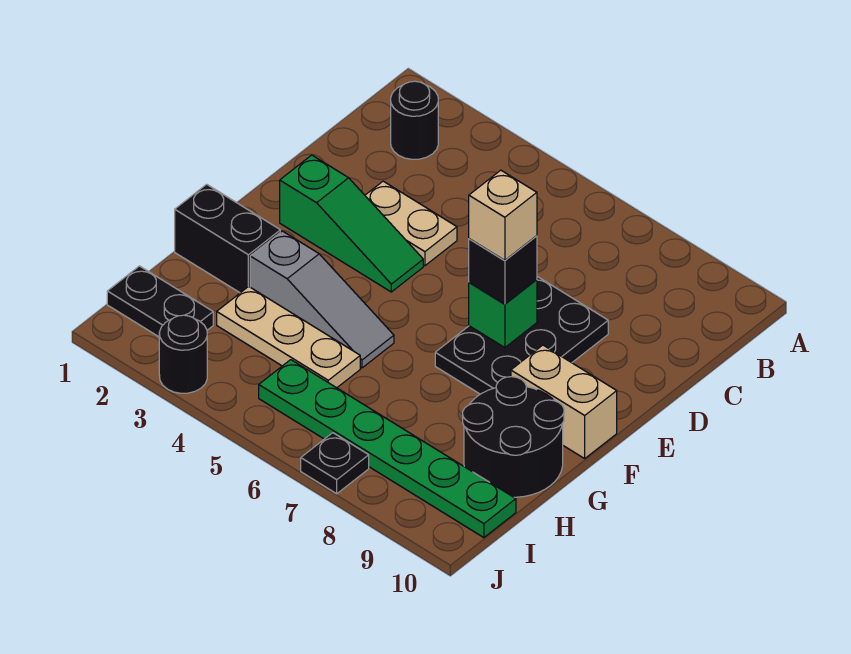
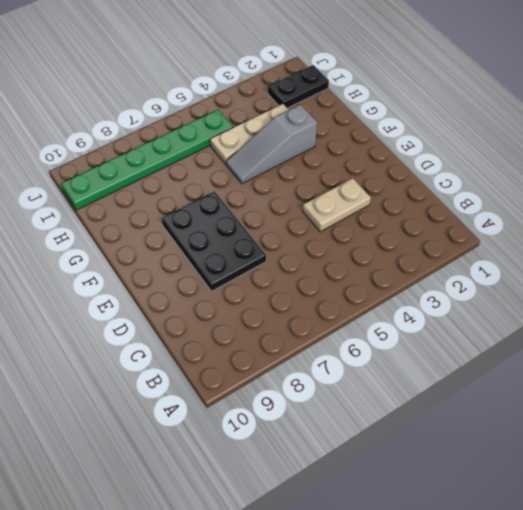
none -> black round brick B2 level 1
none -> green slope E2:E4 level 1 top 2
none -> tan brick F9:F10 level 1

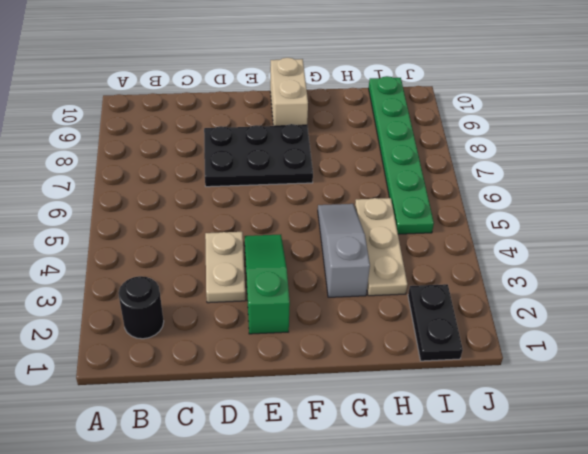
none -> black brick G1:G2 level 1
none -> black round brick G9:H10 level 1
none -> black round brick J3 level 1

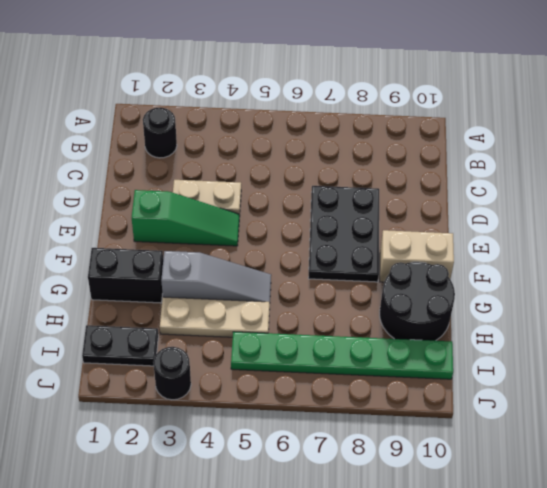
none -> black plate J7 level 1
none -> green brick E7 level 2
none -> black brick E7 level 3

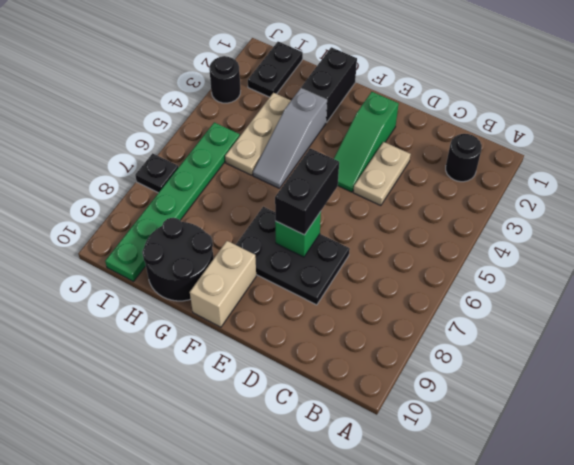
black brick E6:E7 level 3 -> black brick E7 level 3
none -> tan brick E7 level 4

